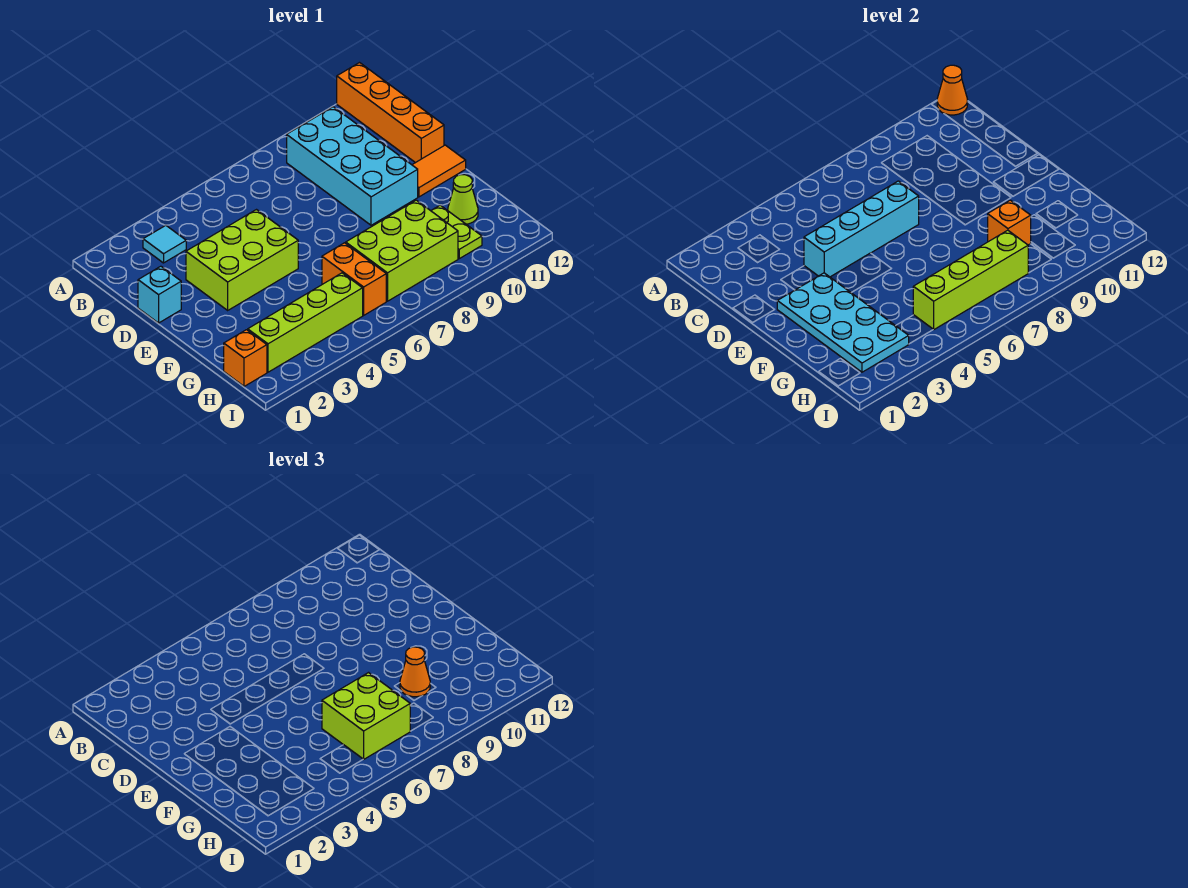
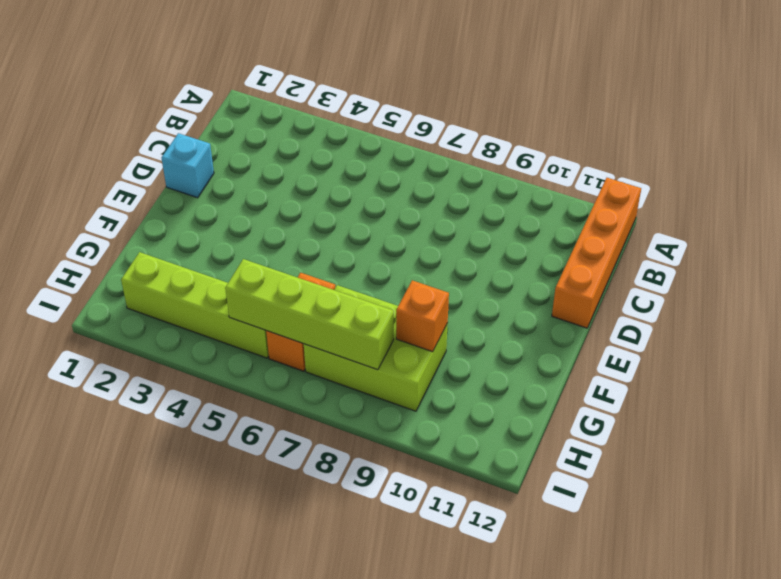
none -> cyan tile B3 level 1
none -> cyan brick B9:E10 level 1
none -> lime brick D3:E5 level 1

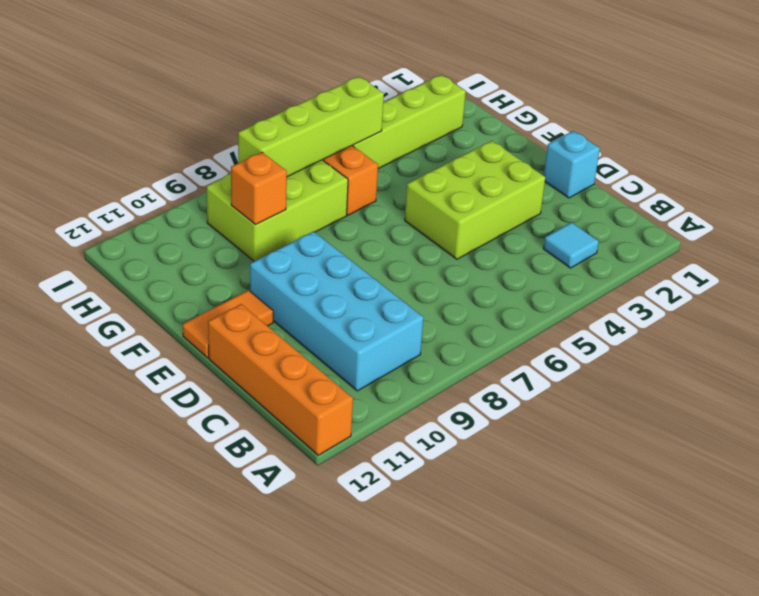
none -> lime plate G10:H10 level 1
none -> lime cone G11 level 1
none -> orange brick H1 level 1

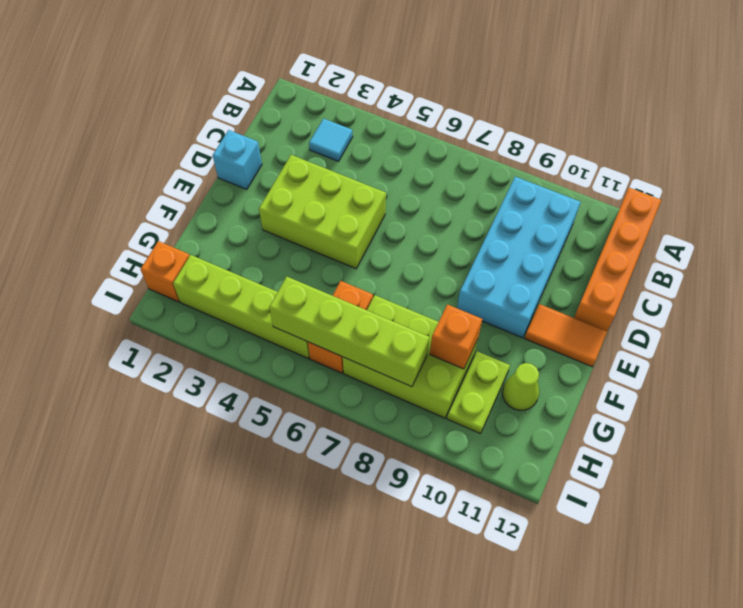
none -> orange cone A12 level 2
none -> cyan brick D4:D7 level 2
none -> cyan plate E2:H3 level 2

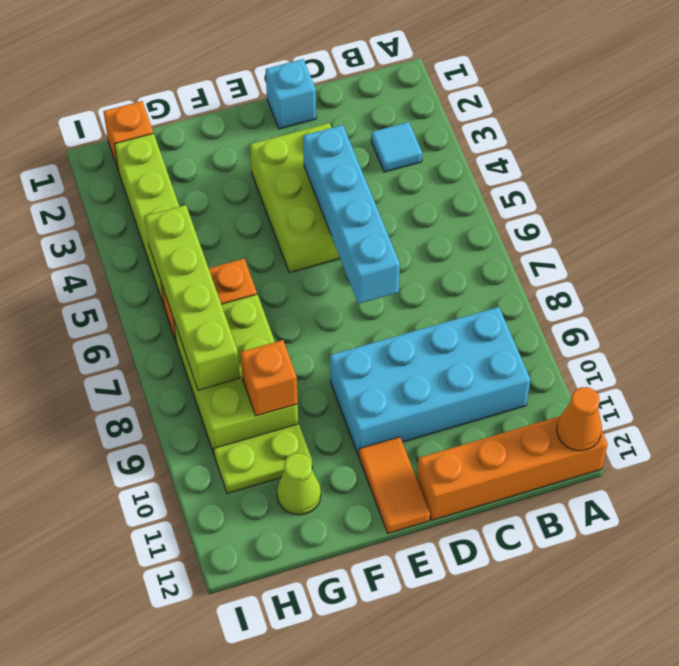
none -> cyan plate E2:H3 level 2
none -> lime brick G6:H7 level 3
none -> orange cone G9 level 3

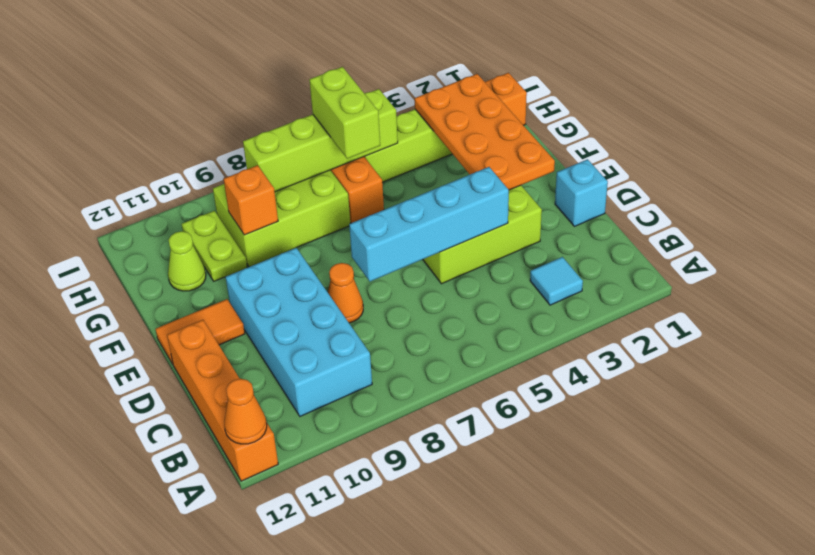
orange cone D8 level 1 -> orange cone G9 level 3
orange plate E2:H3 level 2 -> cyan plate E2:H3 level 2
lime brick G6:H6 level 3 -> lime brick G6:H7 level 3

